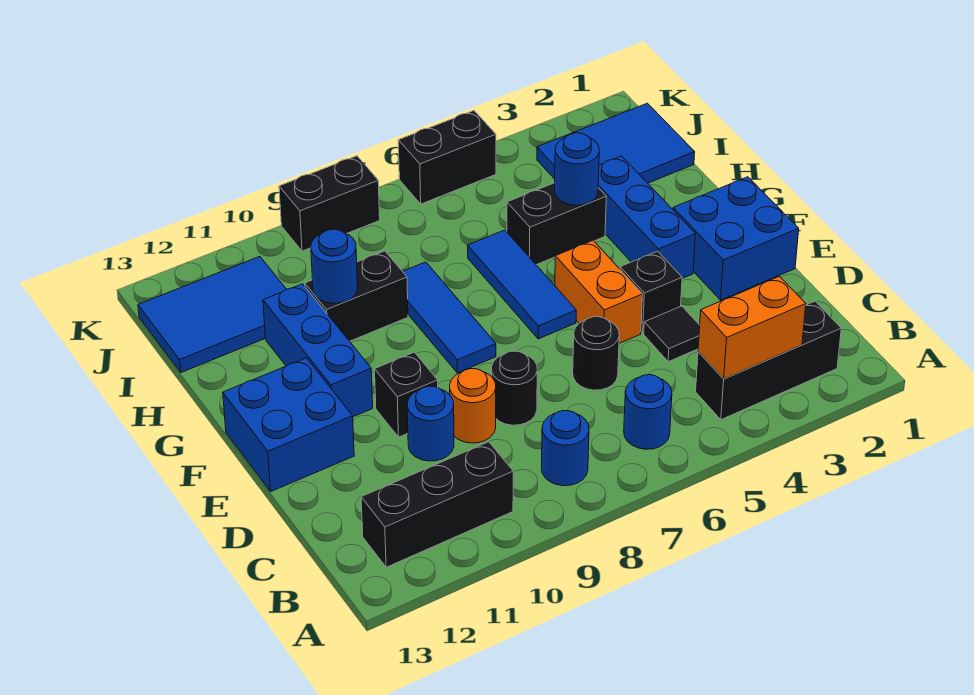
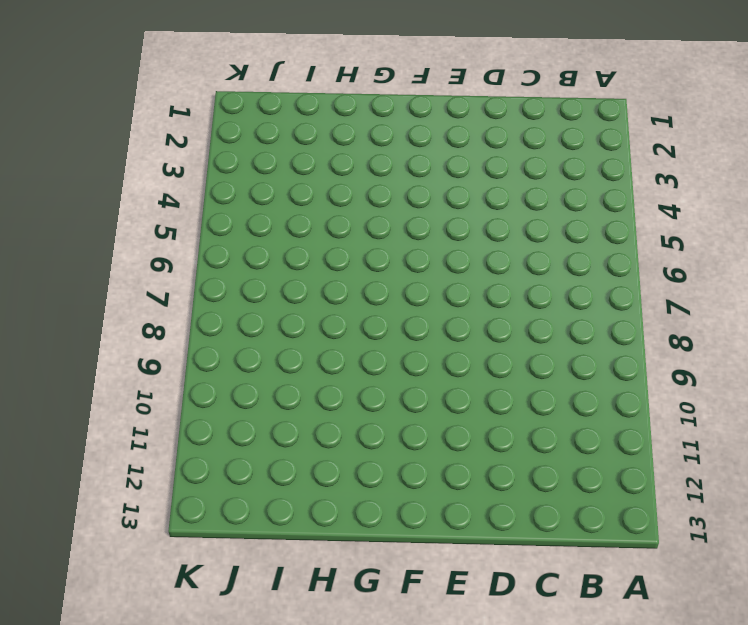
none -> black brick B2:B4 level 1
none -> blue round brick B6 level 1
none -> blue round brick B8 level 1

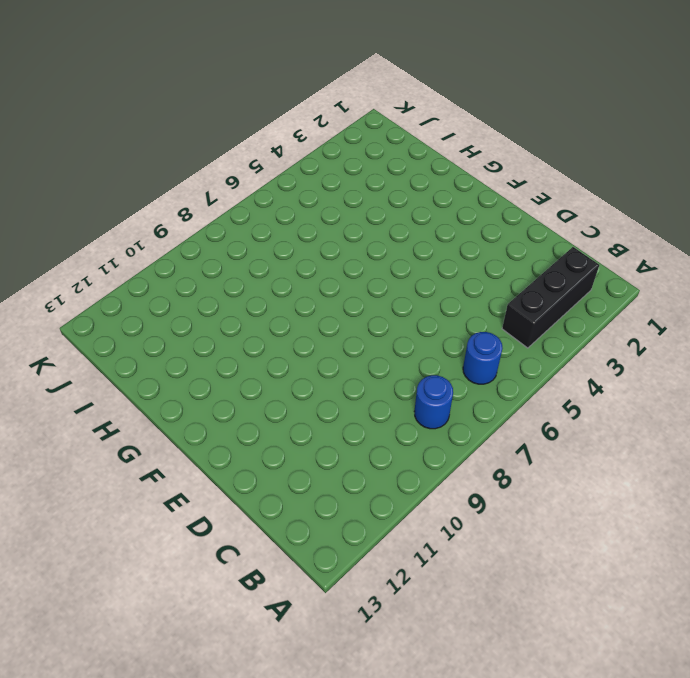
none -> black brick B10:B12 level 1
none -> black tile D4 level 1
none -> black round brick D6 level 1

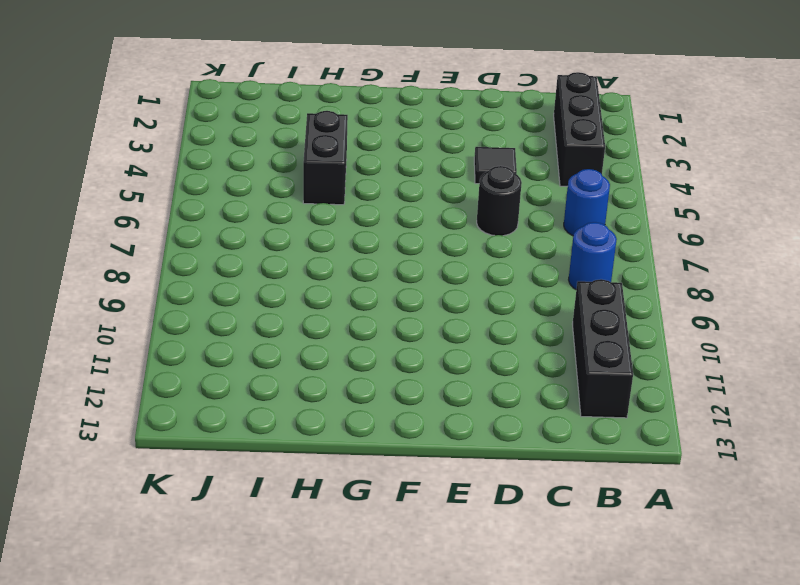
none -> black round brick D8 level 1
none -> orange round brick D9 level 1
none -> blue round brick D10 level 1

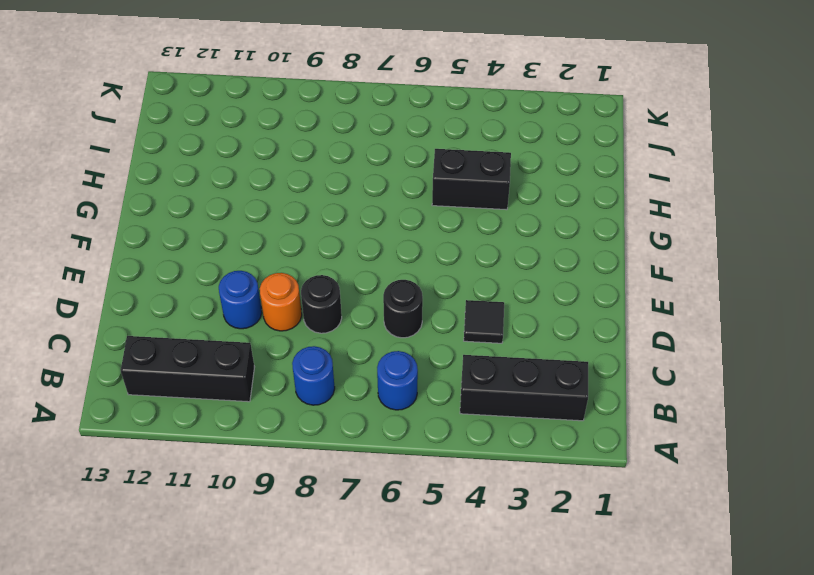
none -> blue brick E1:F2 level 1
none -> black brick E4 level 1
none -> orange brick E5:F5 level 1

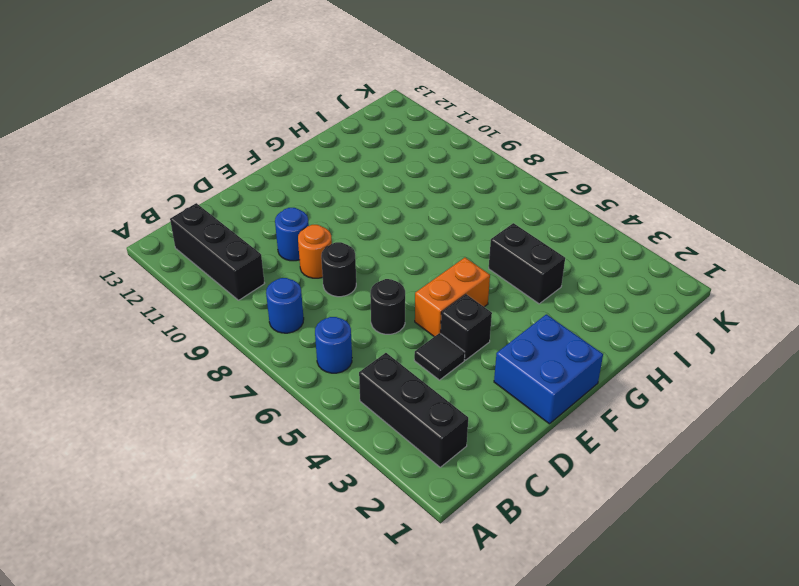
none -> black brick E10 level 1
none -> blue brick E12:F13 level 1
none -> blue brick F3:H3 level 1

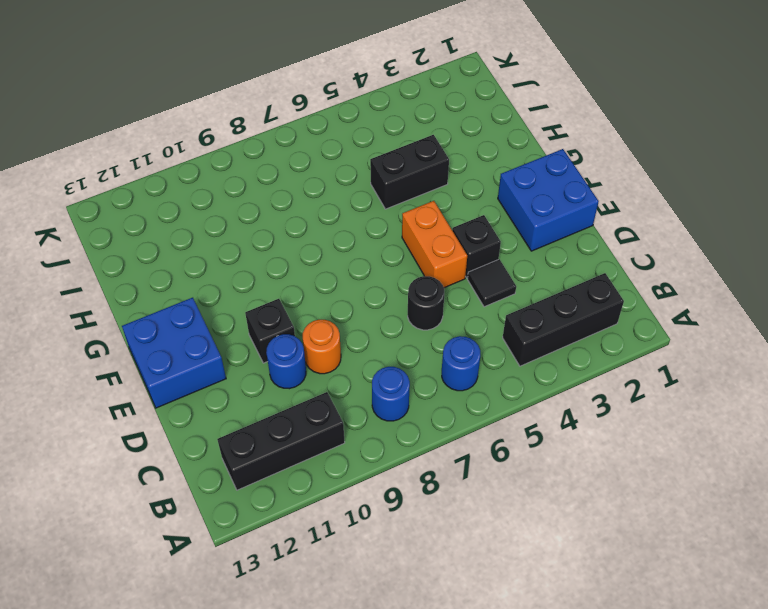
none -> black round brick D8 level 1
none -> blue brick F3:H3 level 1
none -> blue tile F6:H6 level 1

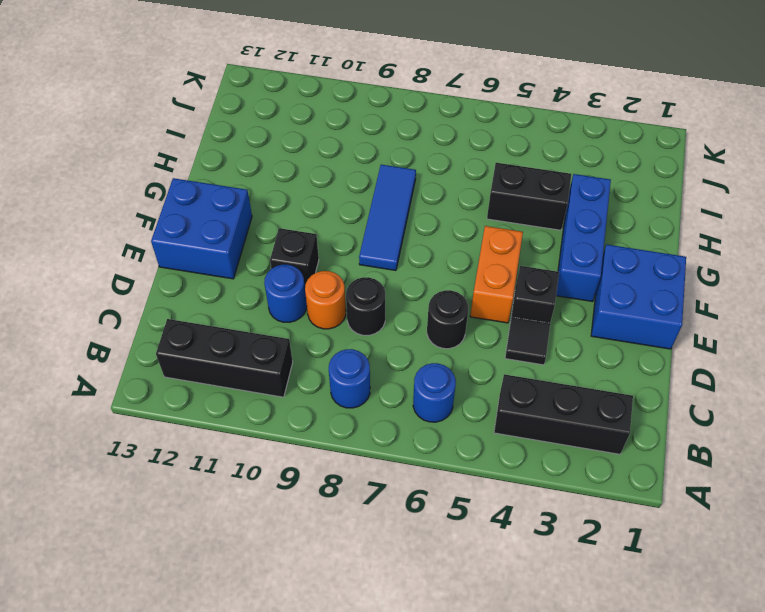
none -> blue tile F6:H6 level 1
none -> blue brick F11:H11 level 1
none -> black brick H9:H10 level 1

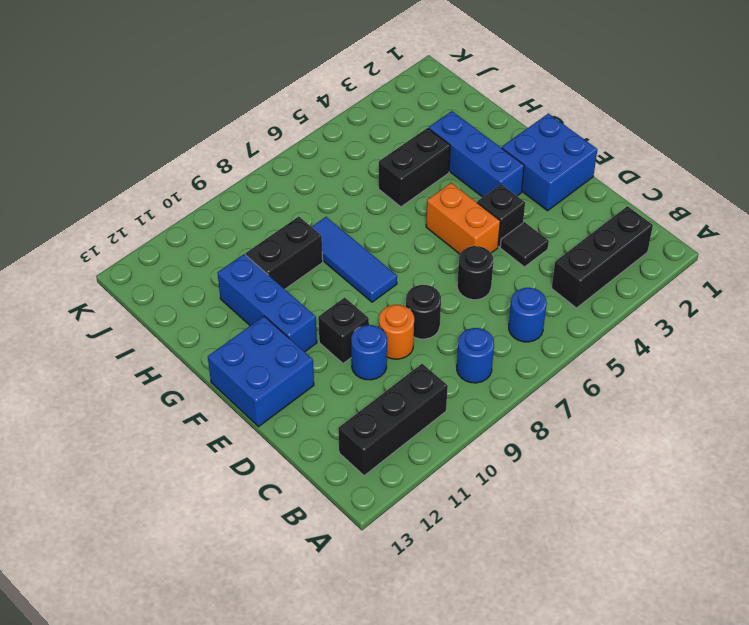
none -> blue tile F6:H6 level 1
none -> blue tile I1:J3 level 1
none -> blue tile I11:J13 level 1

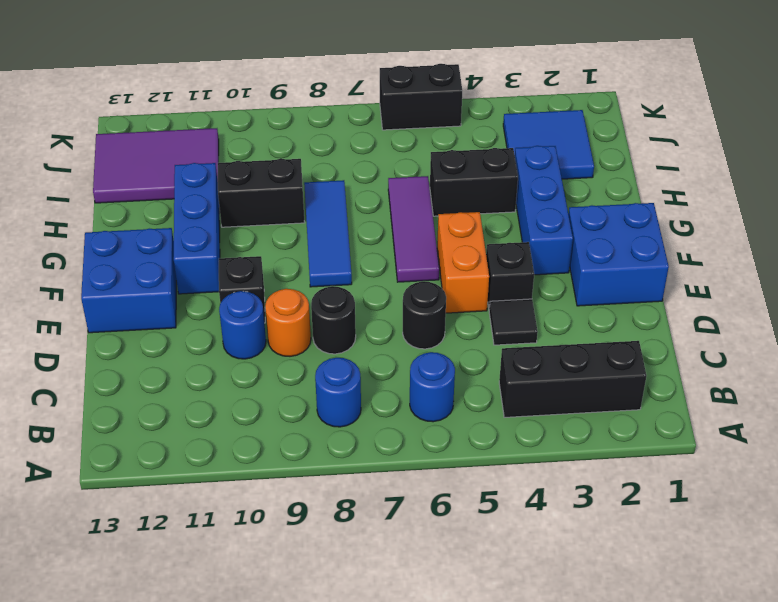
purple tile F6:H6 level 1 -> blue tile F6:H6 level 1
blue tile I2:J3 level 1 -> blue tile I1:J3 level 1
purple tile I11:J13 level 1 -> blue tile I11:J13 level 1
none -> black brick B10:B12 level 1
none -> black brick K8:K9 level 1
none -> orange brick B3:B4 level 2

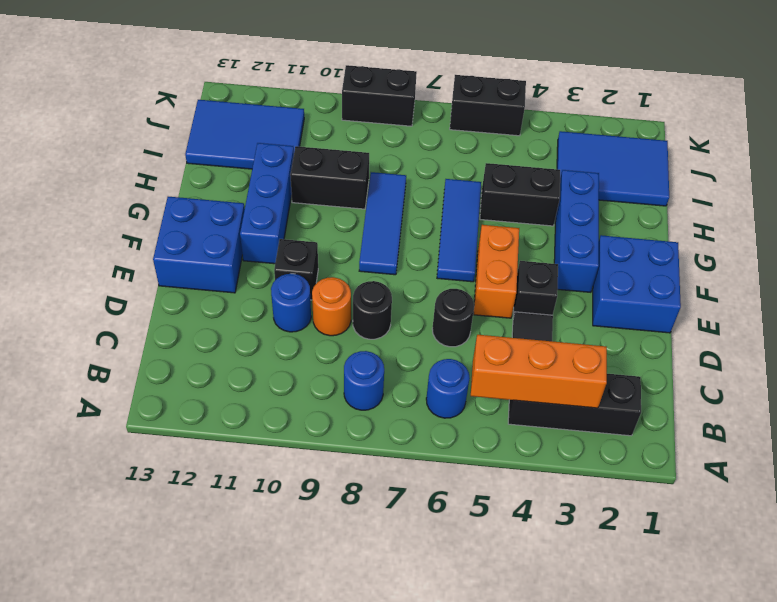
orange brick B3:B5 level 2 -> orange brick B3:B4 level 2
none -> black brick B10:B12 level 1
none -> blue round brick H4 level 2
none -> blue round brick H10 level 2

